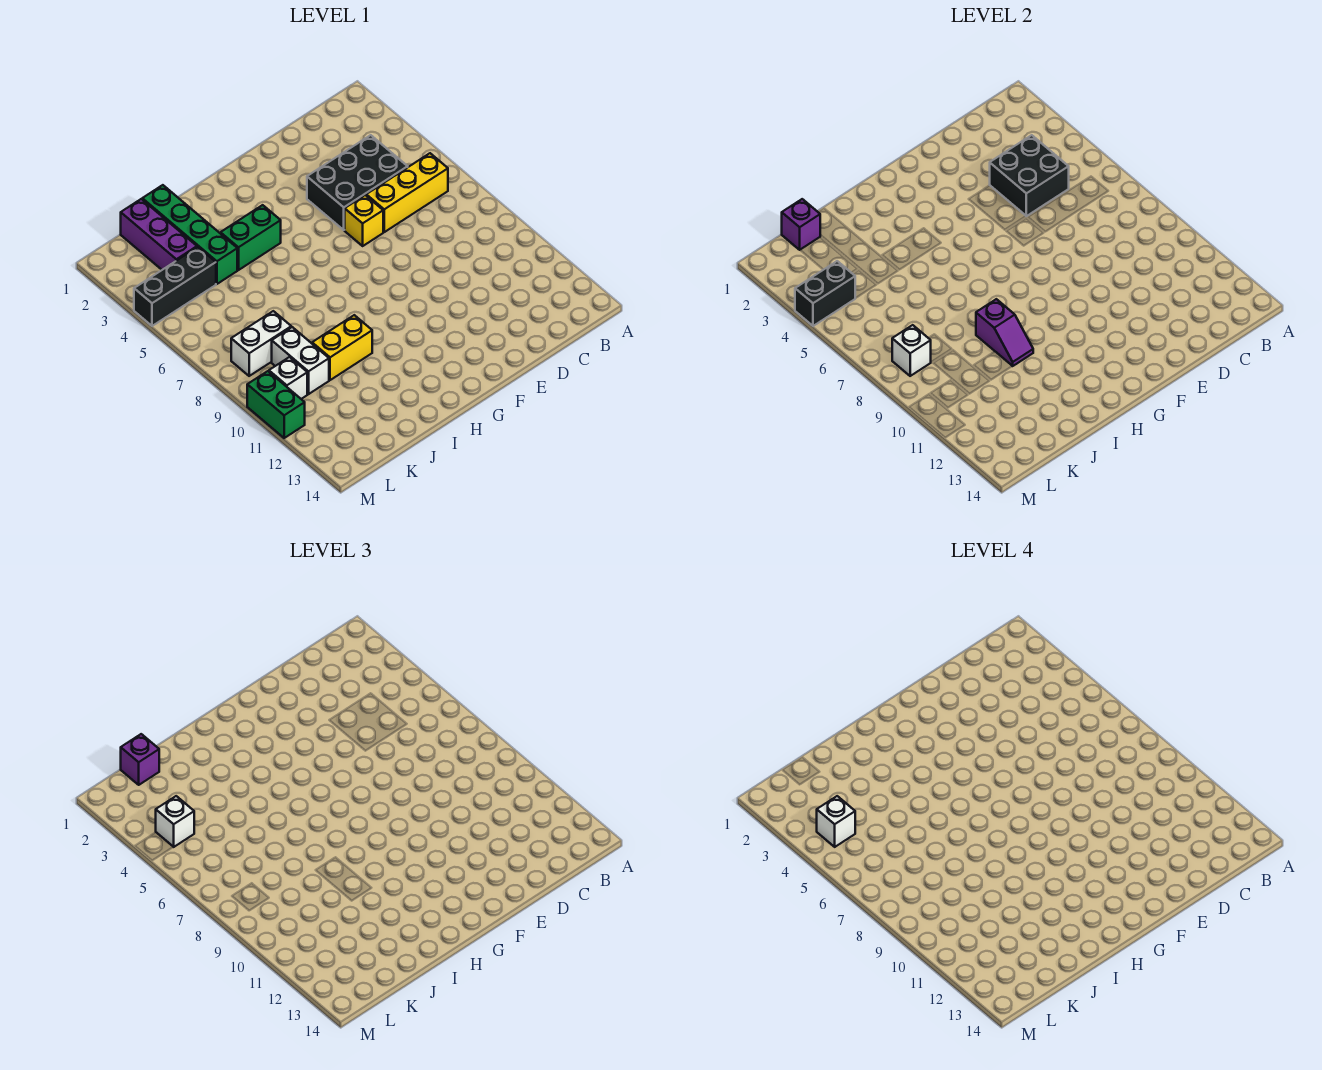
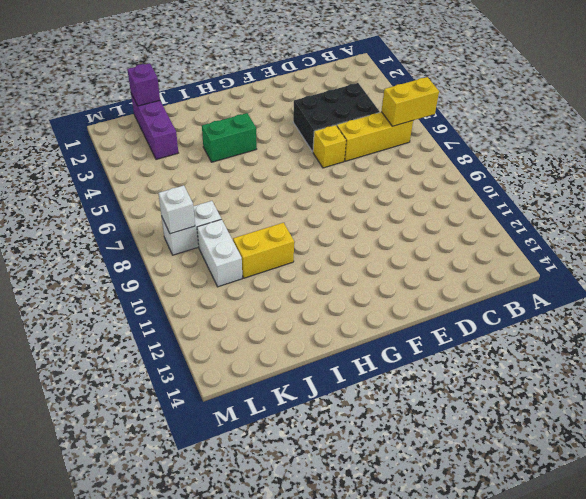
yellow brick A6:B6 level 2 -> none
none -> green brick J1:J4 level 1
none -> black brick K4:M4 level 1
none -> white brick L10 level 1

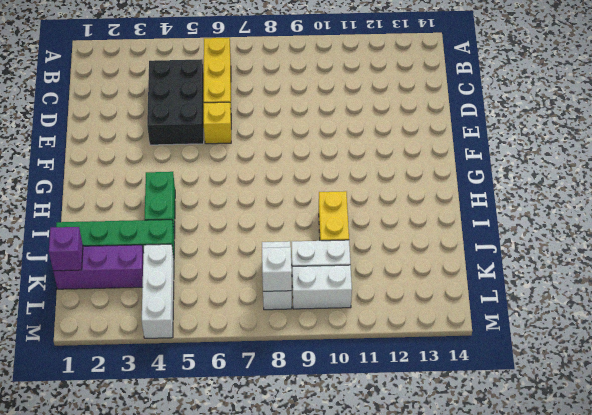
white brick K4:M4 level 1 -> black brick K4:M4 level 1
white brick L9:L10 level 1 -> white brick L10 level 1
none -> green brick M10:M11 level 1
none -> black brick C4:D5 level 2
none -> purple slope I9:I10 level 2 top 9

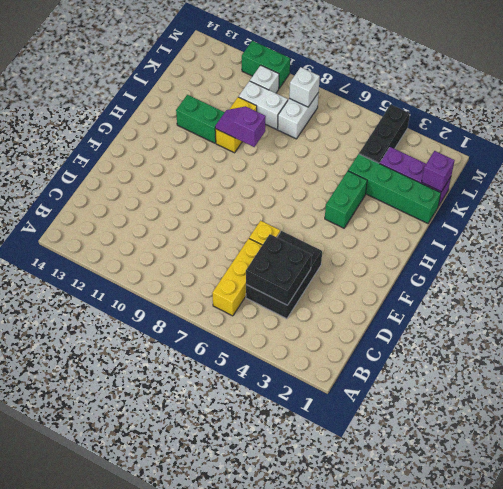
green brick I11:I12 level 1 -> none
none -> black brick L4:M4 level 2
none -> purple brick K1 level 3
none -> white brick L4 level 3

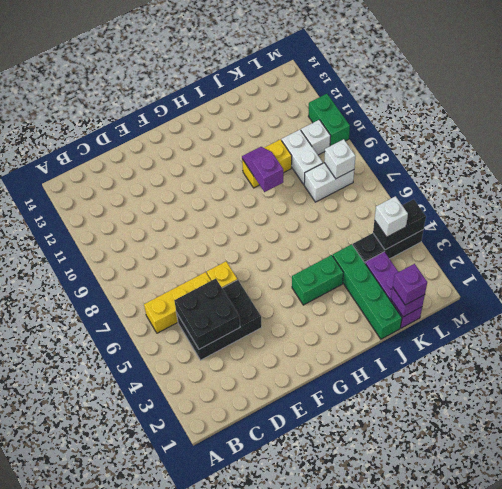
none -> white brick L4 level 4

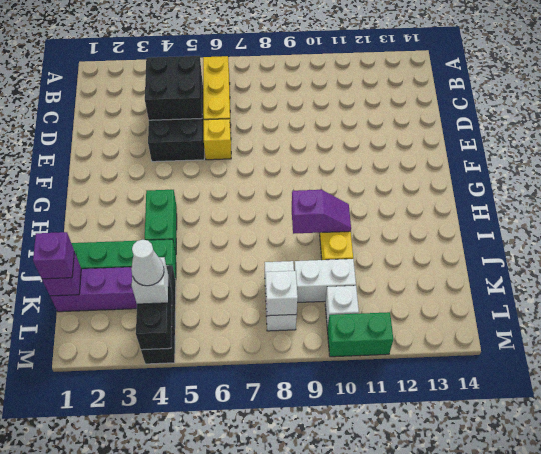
white cone L4 level 4 -> white brick L4 level 4

